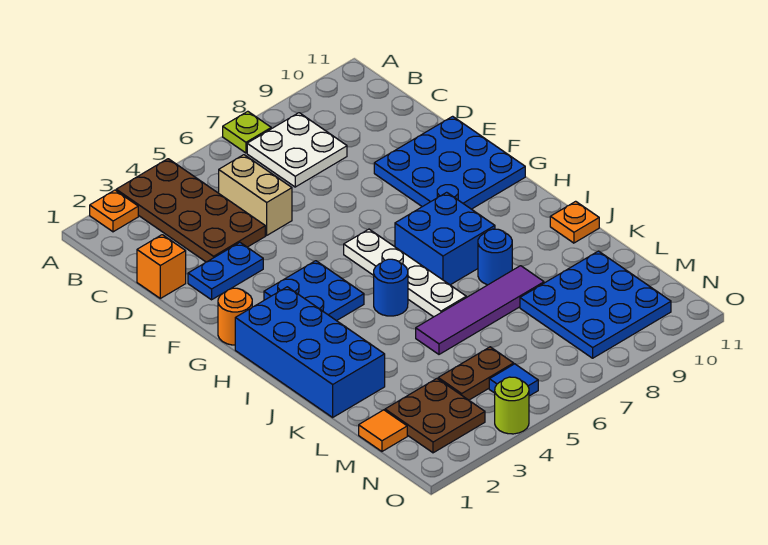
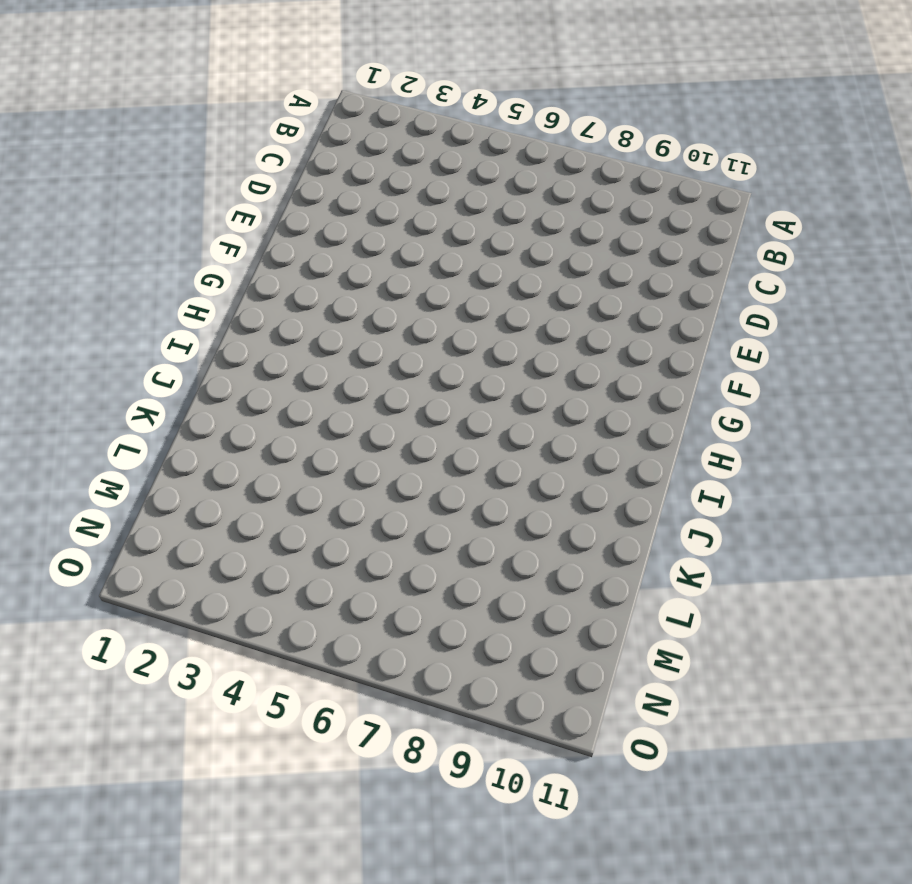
none -> orange plate A2 level 1
none -> brown plate A3:D4 level 1
none -> lime plate A7 level 1

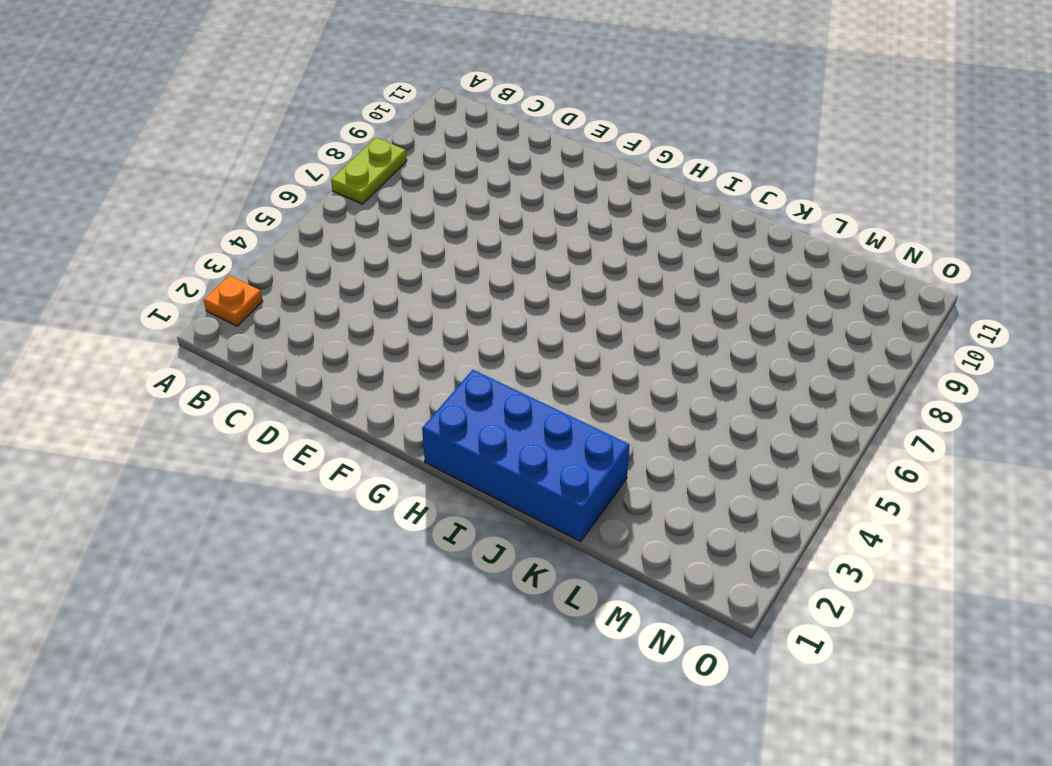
lime plate A7:A8 level 1 -> lime plate A7 level 1
none -> brown plate A3:D4 level 1
none -> white plate B7:C8 level 1
none -> tan brick C5:D5 level 1

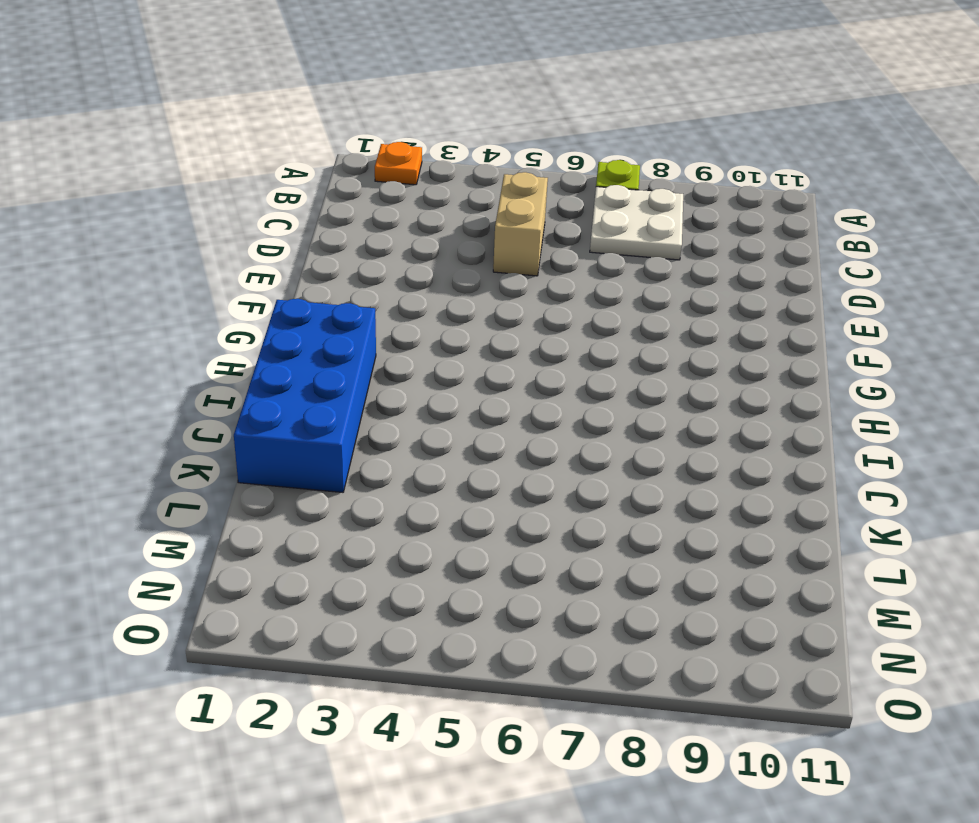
none -> brown plate A3:D4 level 1
none -> orange brick D1 level 1
none -> blue plate E2:E3 level 1

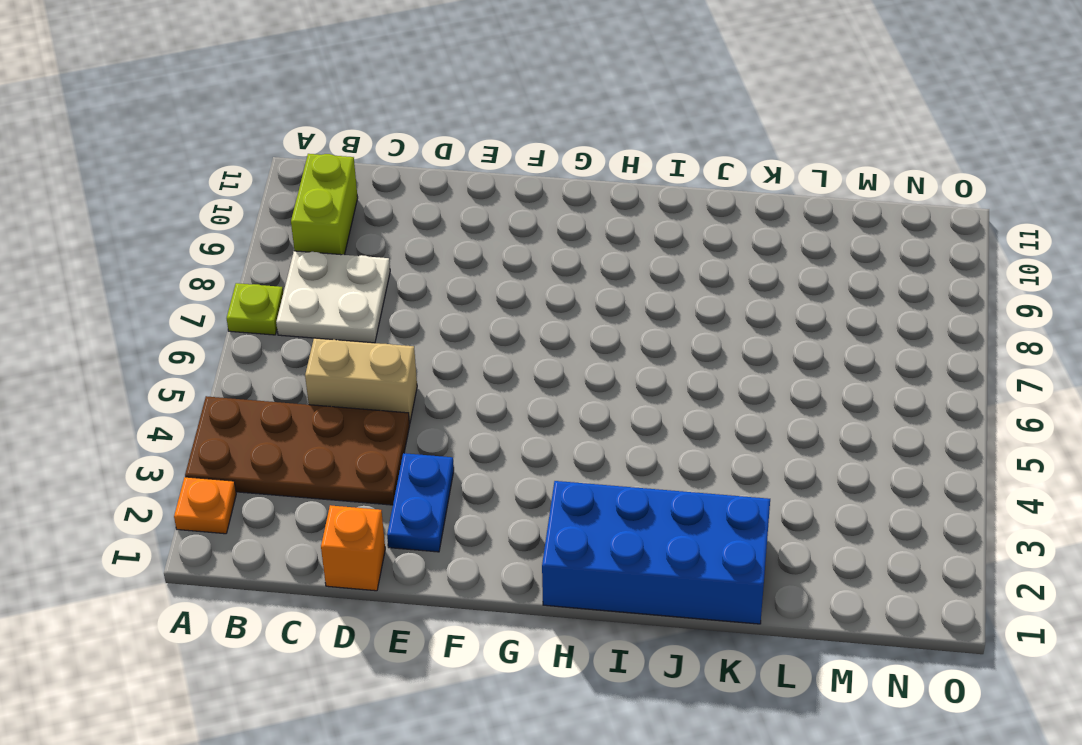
lime brick B9:B10 level 1 -> none
none -> blue plate E9:G11 level 1
none -> orange round brick G1 level 1
none -> blue plate G3:H4 level 1

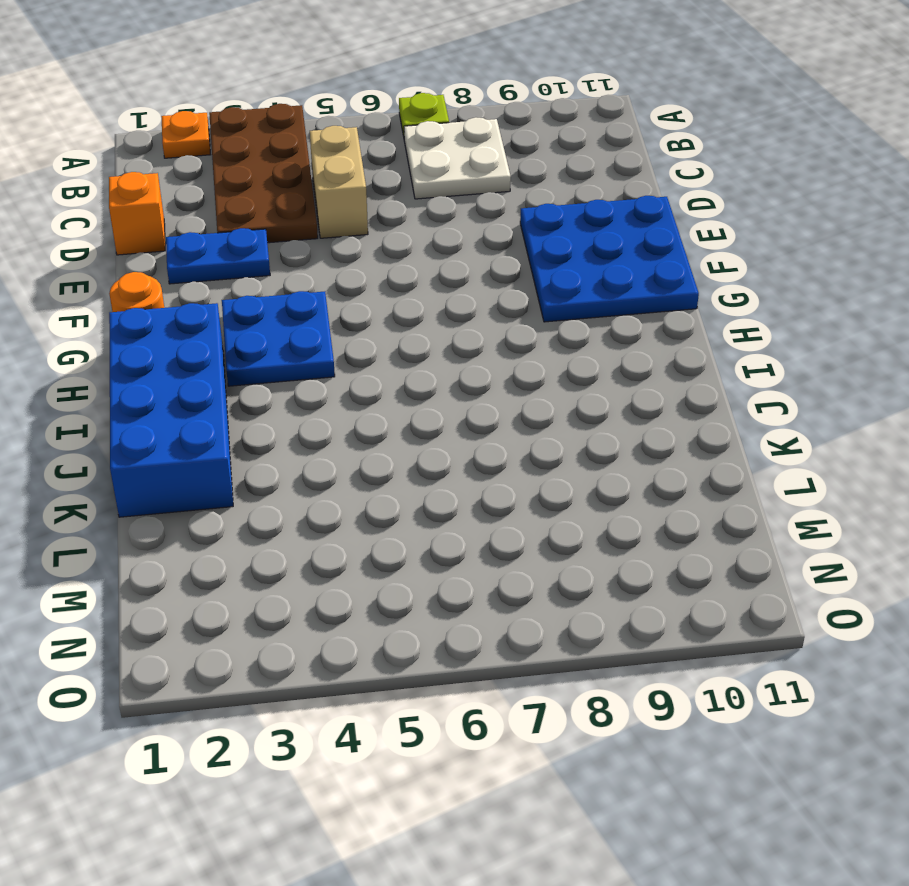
none -> white plate G6:J6 level 1
none -> blue brick H7:I8 level 1
none -> blue round brick I5 level 1

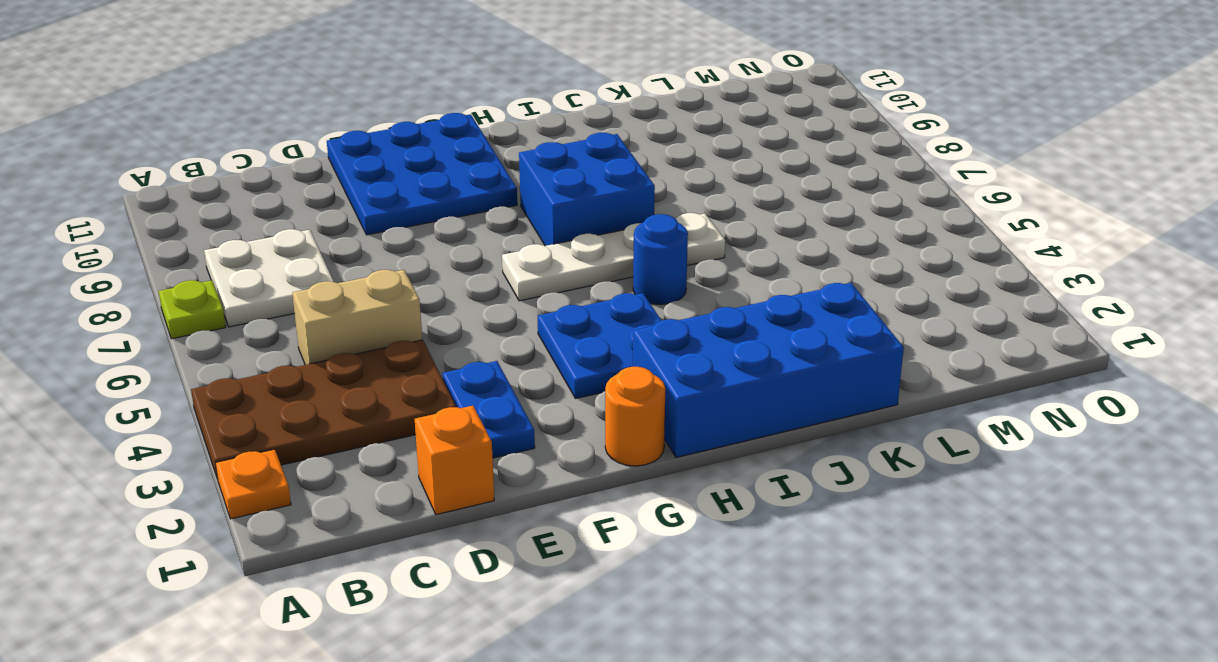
none -> blue round brick J8 level 1
none -> orange plate J11 level 1
none -> purple tile K5:K8 level 1

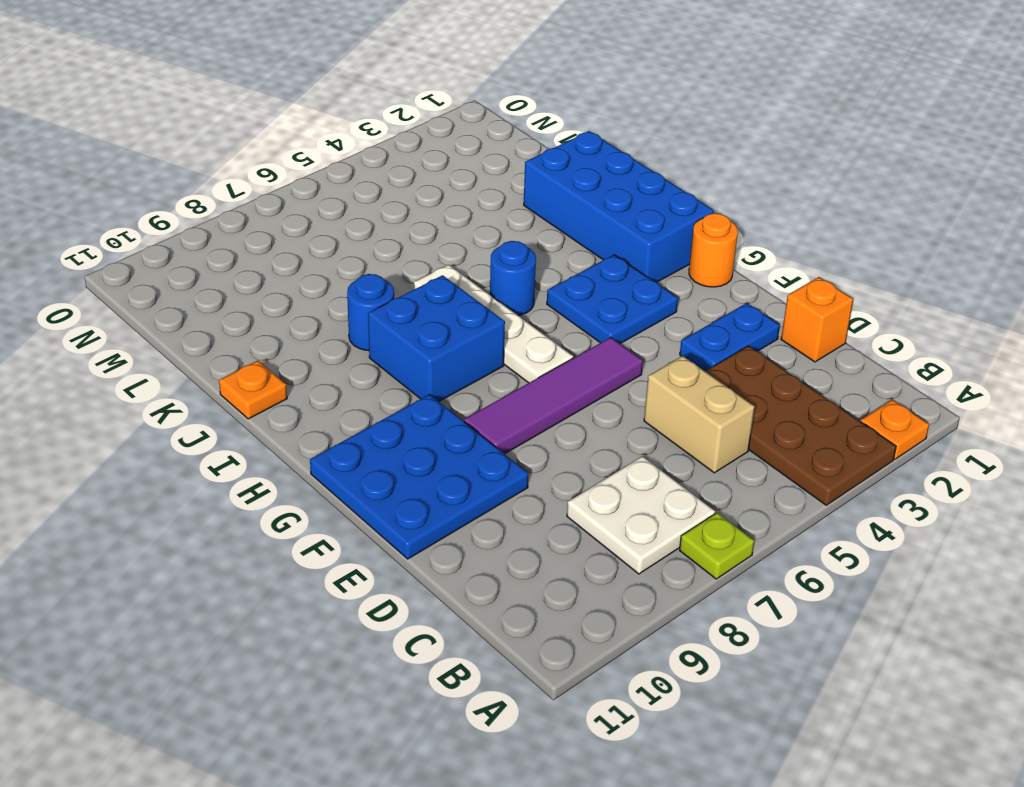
purple tile F5:F8 level 1 -> purple tile K5:K8 level 1
none -> blue plate L8:N10 level 1
none -> orange tile M1 level 1
none -> brown plate M2:N3 level 1

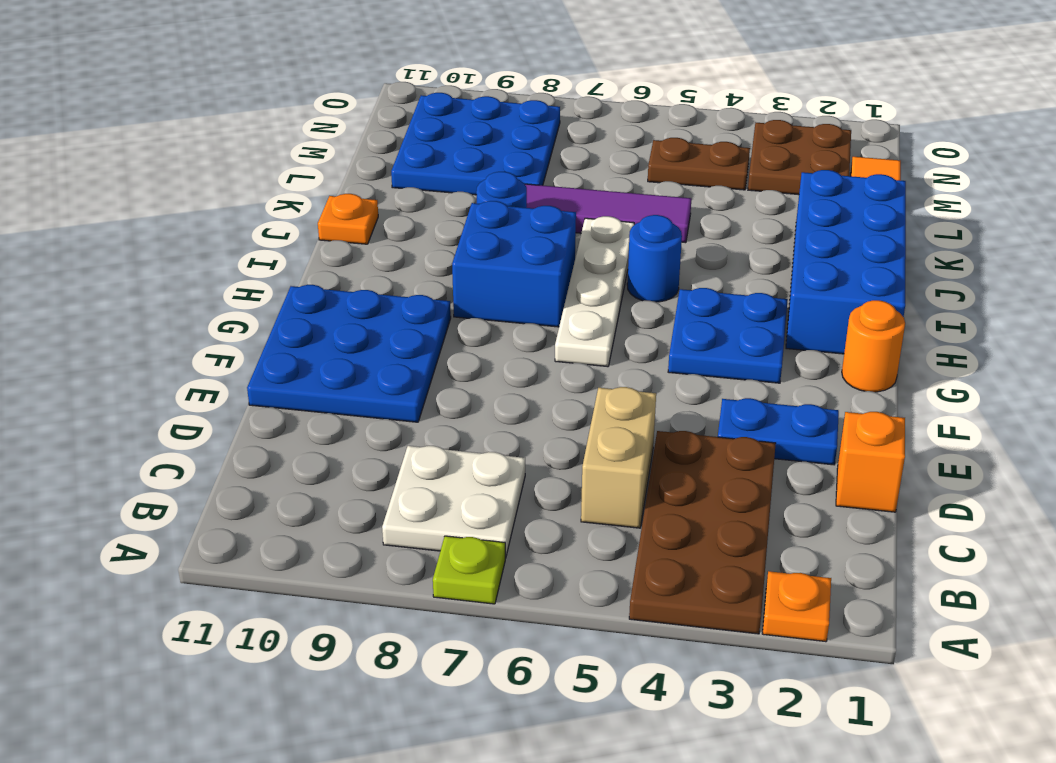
none -> blue tile N5 level 1
none -> lime round brick O4 level 1

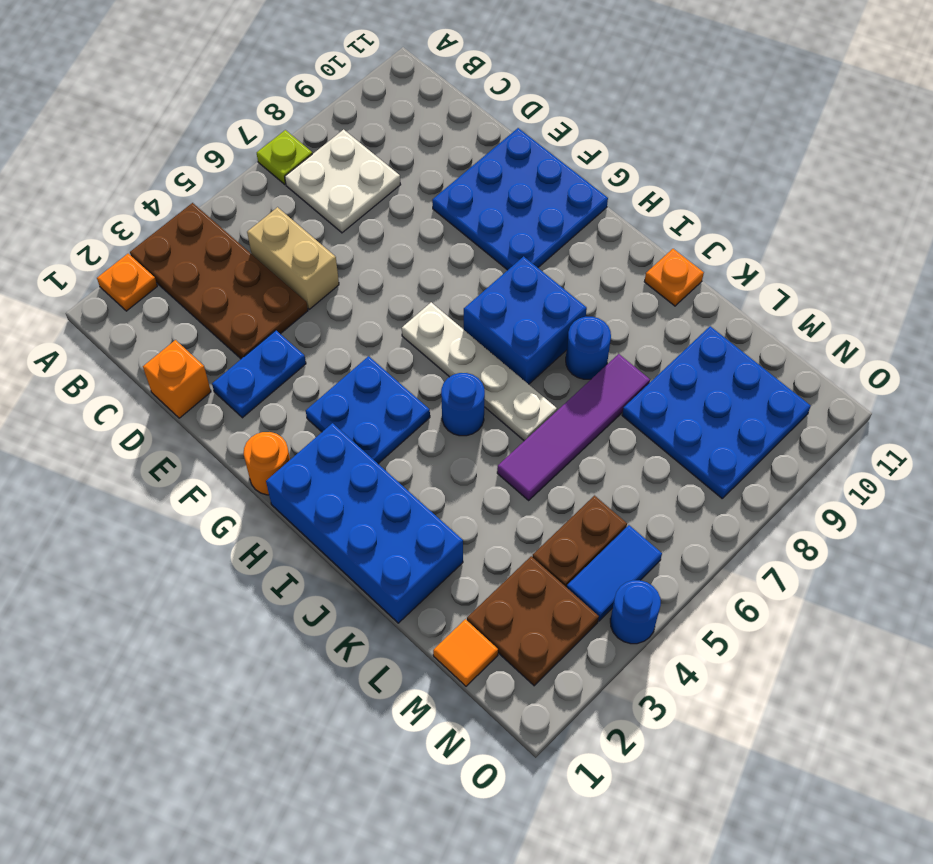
blue tile N4:N5 level 1 -> blue tile N5 level 1
blue round brick O4 level 1 -> lime round brick O4 level 1

